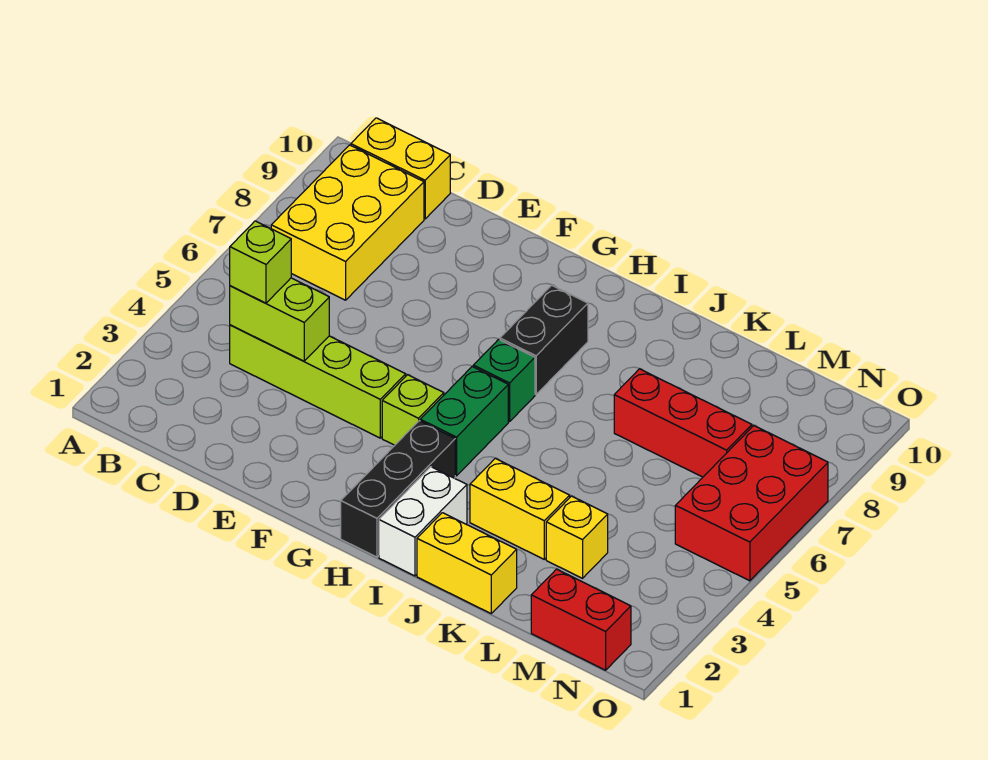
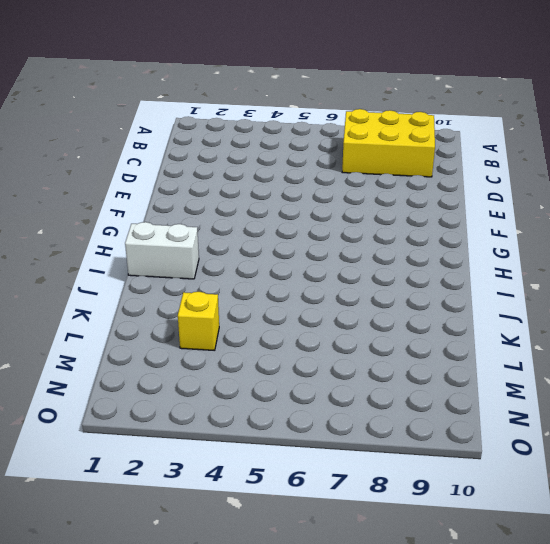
none -> yellow brick B10:C10 level 1
none -> lime brick C4:F4 level 1
none -> lime brick G4 level 1

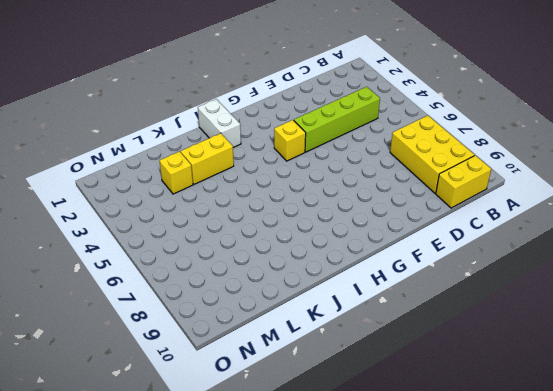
yellow brick G4 level 1 -> lime brick G4 level 1
none -> black brick H1:H3 level 1
none -> green brick H4:H5 level 1
none -> green brick H6 level 1

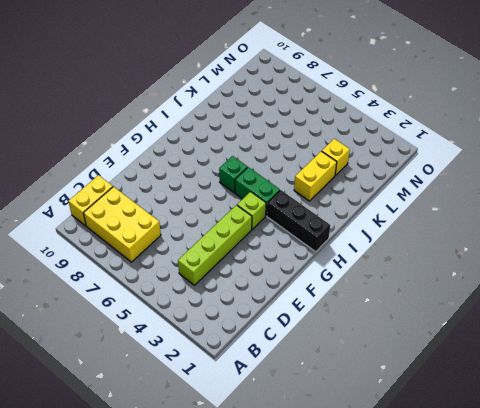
none -> black brick H7:H8 level 1
none -> white brick I1:I2 level 1
none -> yellow brick J1:K1 level 1

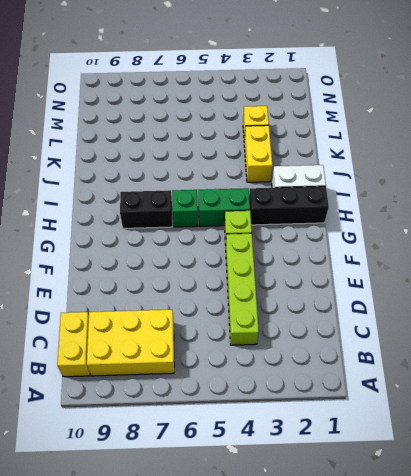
none -> yellow brick J1:K1 level 1
none -> red brick K7:M7 level 1
none -> red brick M1:N1 level 1

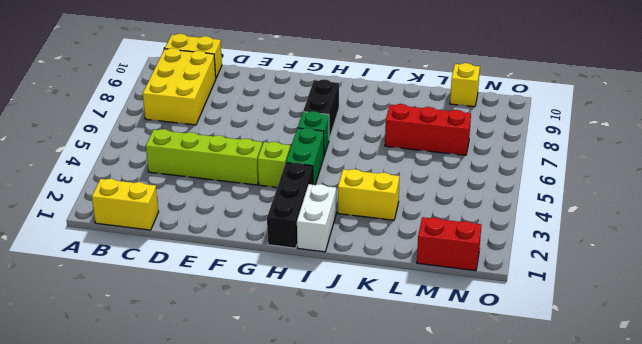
yellow brick B1:C1 level 1 -> yellow brick J1:K1 level 1
yellow brick M10 level 1 -> yellow brick L3 level 1
none -> red brick N5:O7 level 1
none -> lime brick C4:D4 level 2
none -> lime brick C4 level 3

